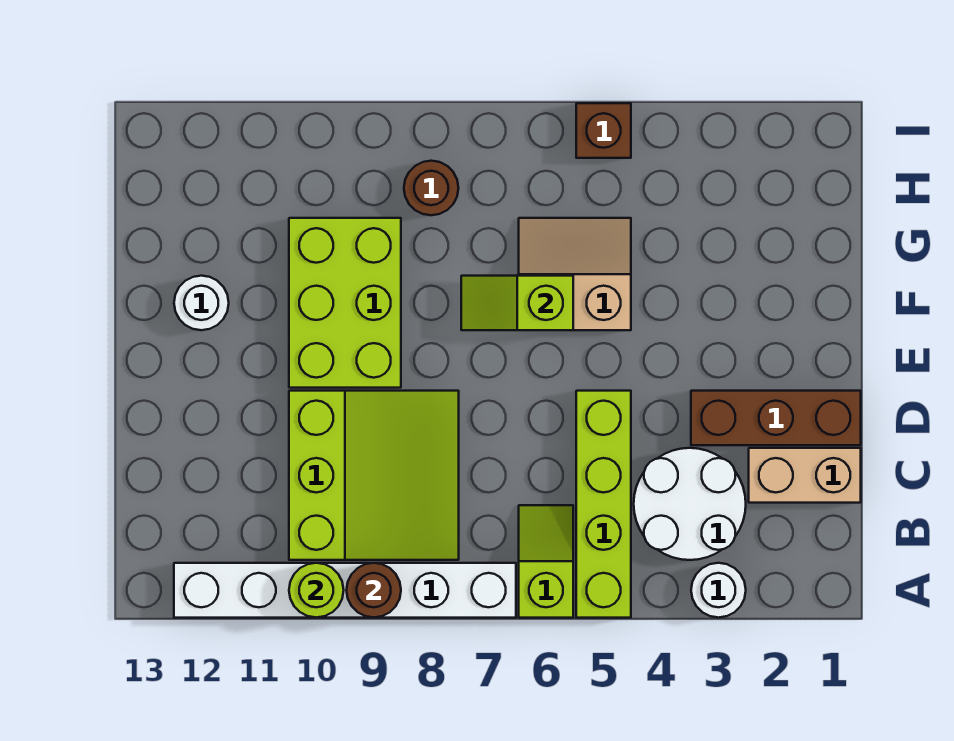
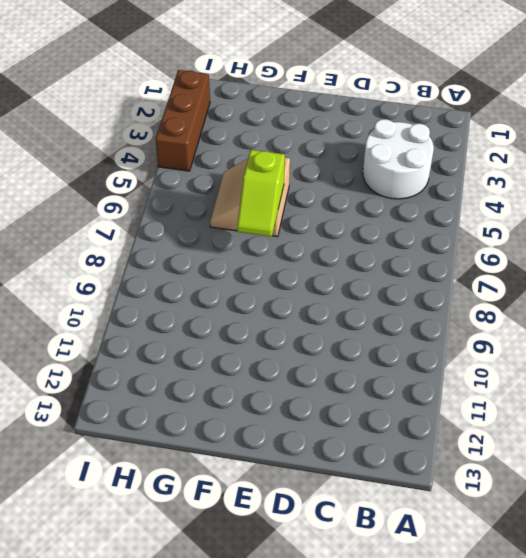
brown brick I2:I4 level 1 -> brown brick D1:D3 level 1
none -> white round brick A3 level 1
none -> lime brick A5:D5 level 1
none -> lime slope A6:B6 level 1 top A

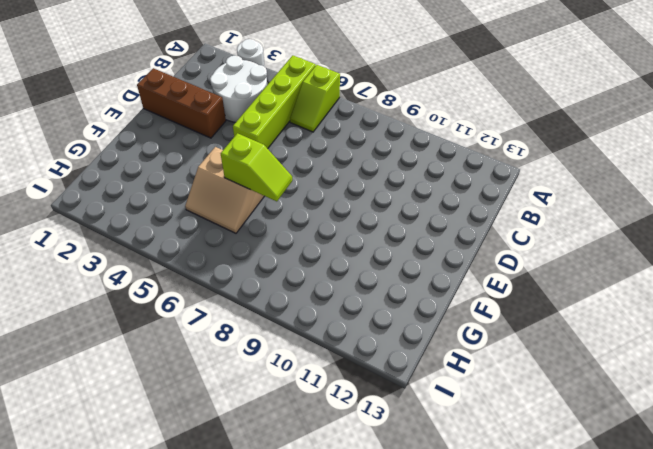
none -> white brick A7:A12 level 1
none -> lime slope B8:D10 level 1 top 10
none -> tan brick C1:C2 level 1

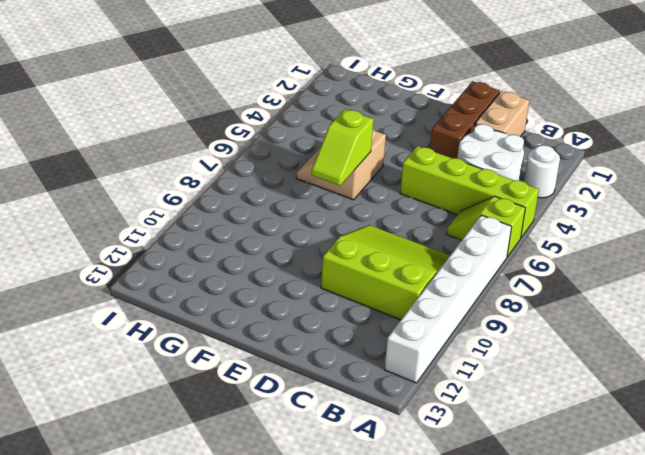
none -> lime brick E9:G10 level 1
none -> white round brick F12 level 1
none -> brown round brick H8 level 1

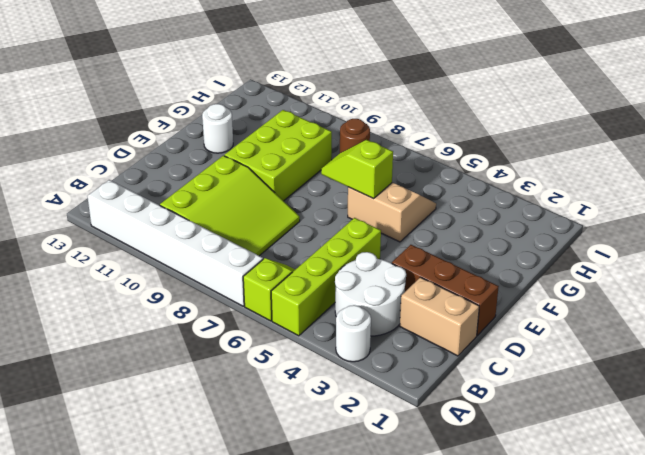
none -> brown brick I5 level 1
none -> brown round brick A9 level 2
none -> lime round brick A10 level 2

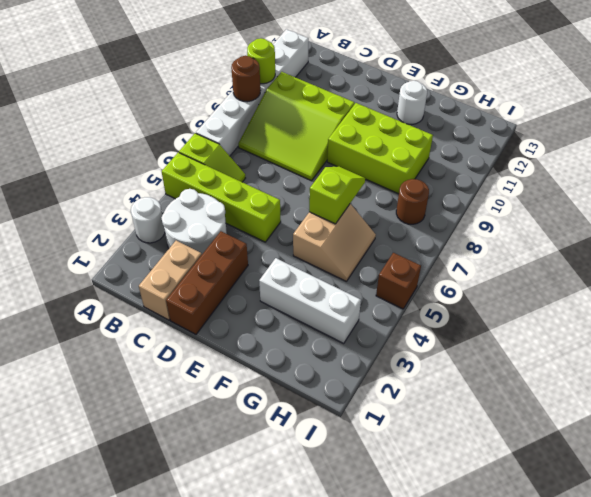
white brick F3:H3 level 1 -> none

